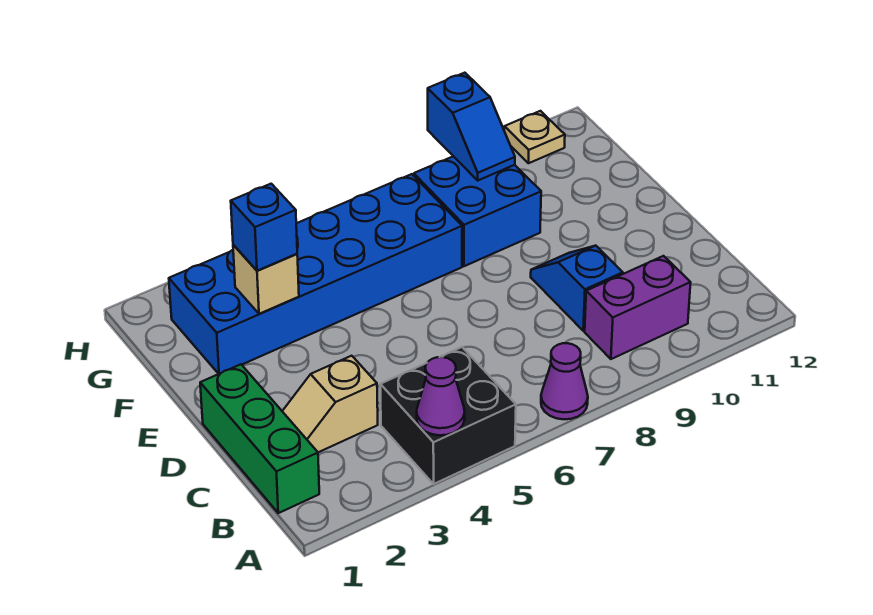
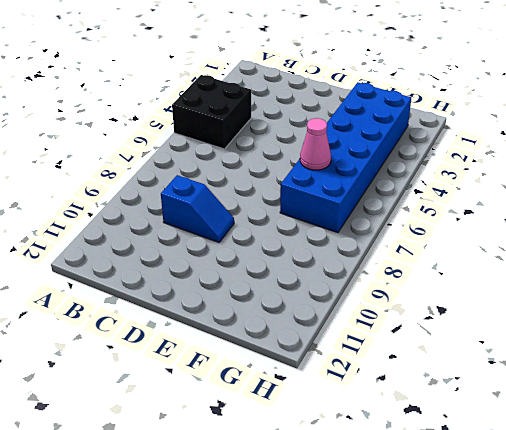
pink cone F6 level 2 -> none
none -> purple cone A7 level 1
none -> green brick B1:D1 level 1
none -> purple brick B9:B10 level 1

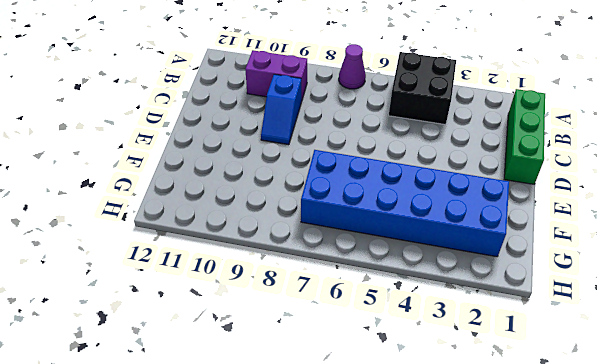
none -> tan slope C2:C3 level 1 top 3
none -> blue brick F8:G9 level 1
none -> tan plate H11 level 1

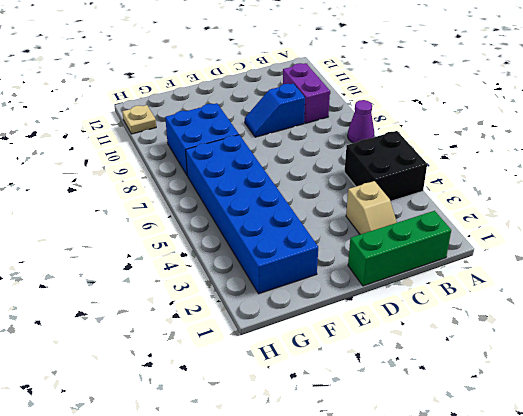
none -> purple cone A4 level 2
none -> tan brick F3 level 2
none -> blue slope G9:H9 level 2 top H

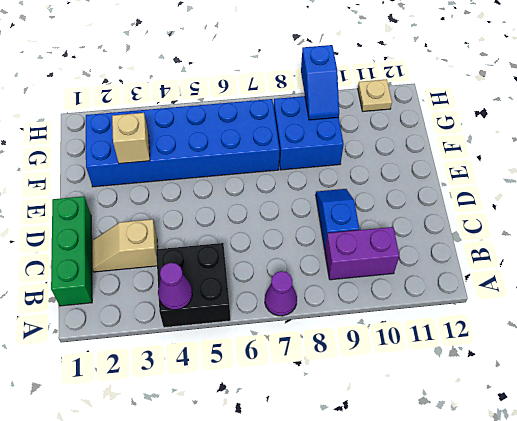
none -> blue brick F3 level 3

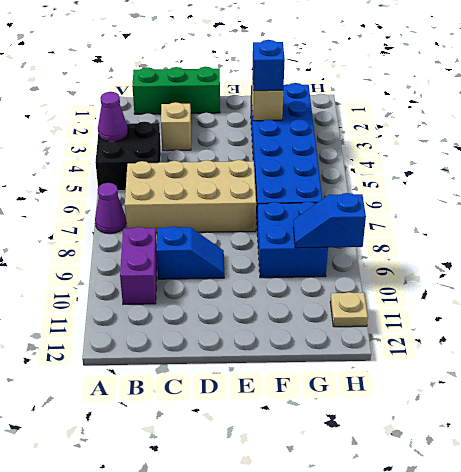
tan brick B6:E7 level 1 -> none

